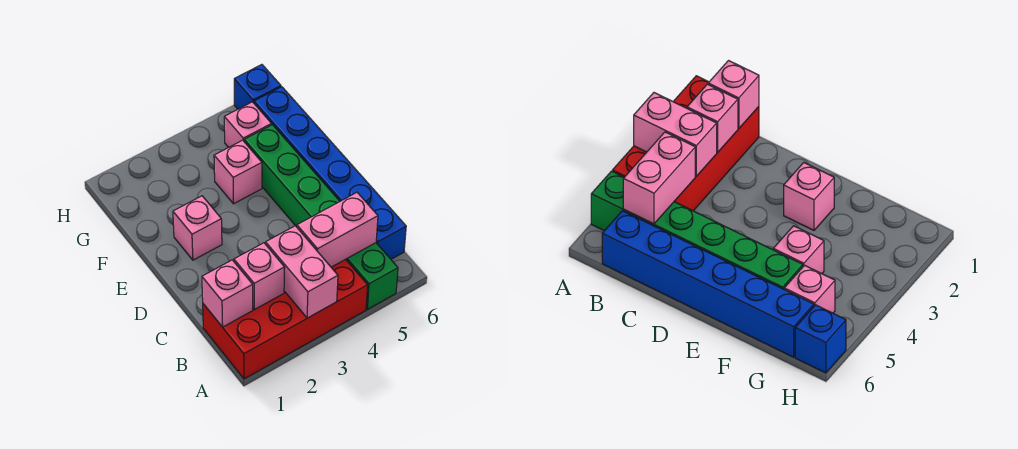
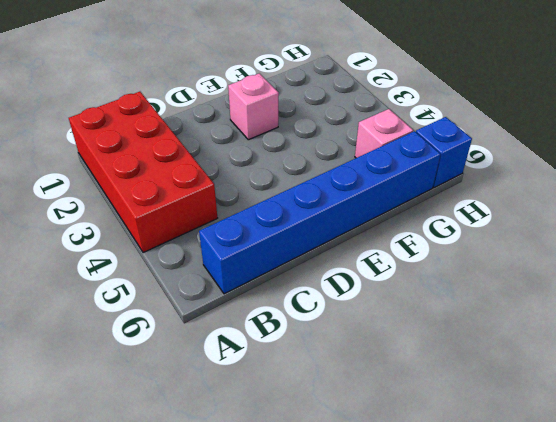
none -> green brick A5:F5 level 1
none -> pink brick F4 level 1

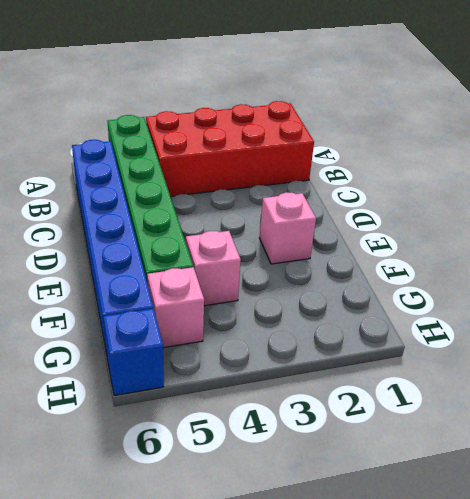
none -> pink brick A3:B3 level 2
none -> pink brick B1 level 2

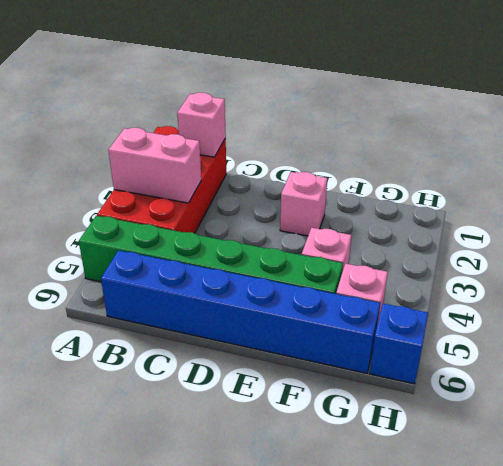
none -> pink brick B2 level 2
none -> pink brick B4:B5 level 2

